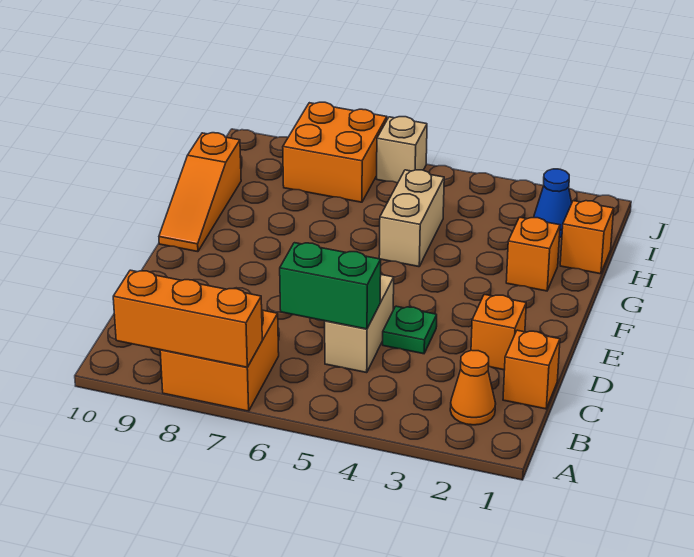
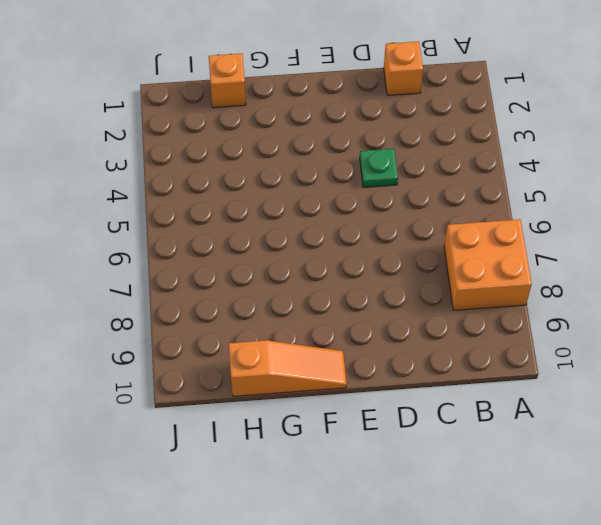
none -> orange cone B2 level 1
none -> tan brick C5:D5 level 1
none -> orange brick D2 level 1

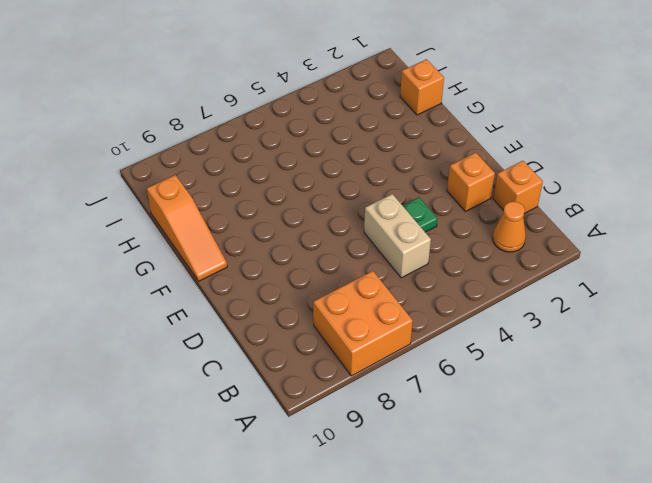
none -> orange brick G2 level 1
none -> tan brick G5:H5 level 1
none -> blue cone I2 level 1

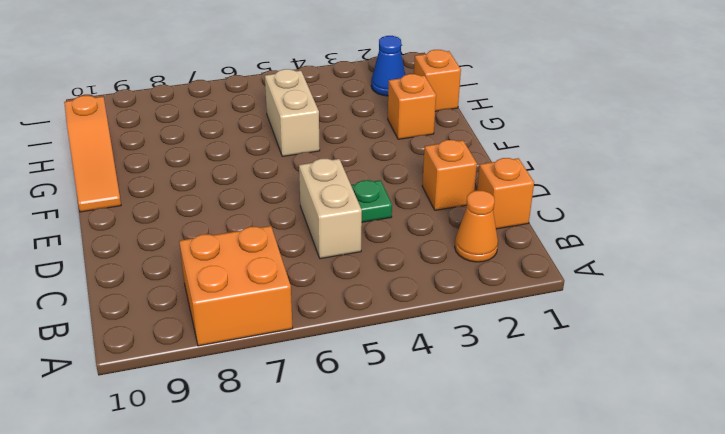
none -> orange brick I7:J8 level 1
none -> tan brick J6 level 1
none -> orange brick A7:A9 level 2

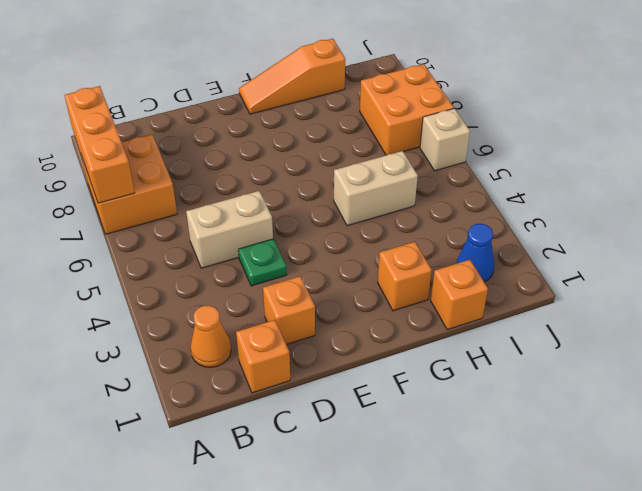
none -> green brick C5:C6 level 2

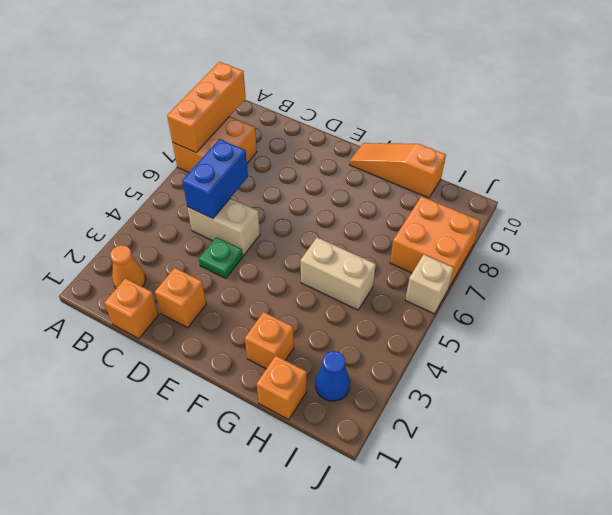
blue brick C5:C6 level 2 -> green brick C5:C6 level 2

